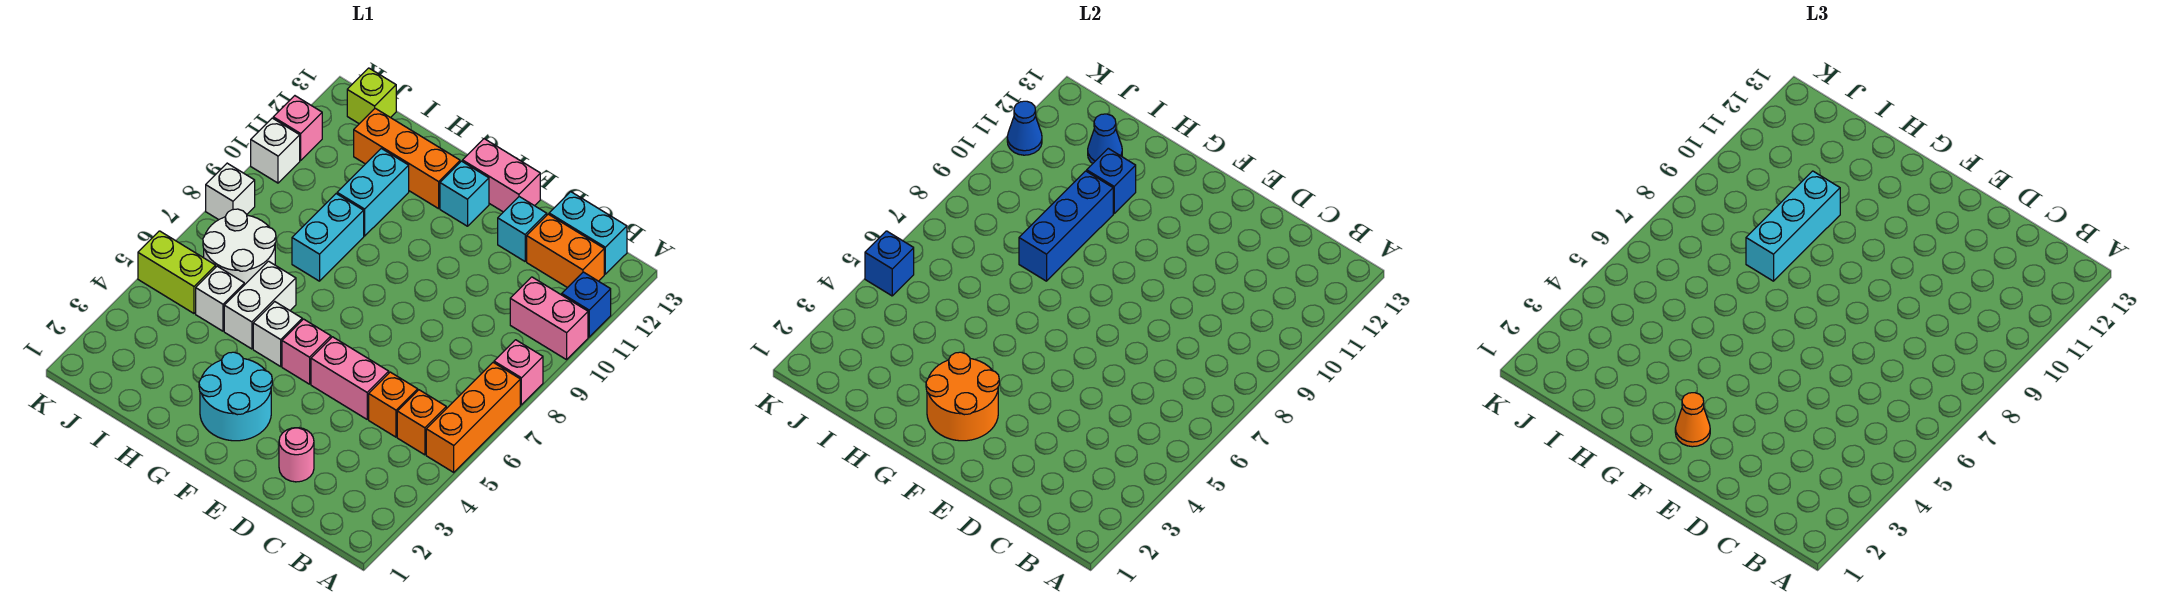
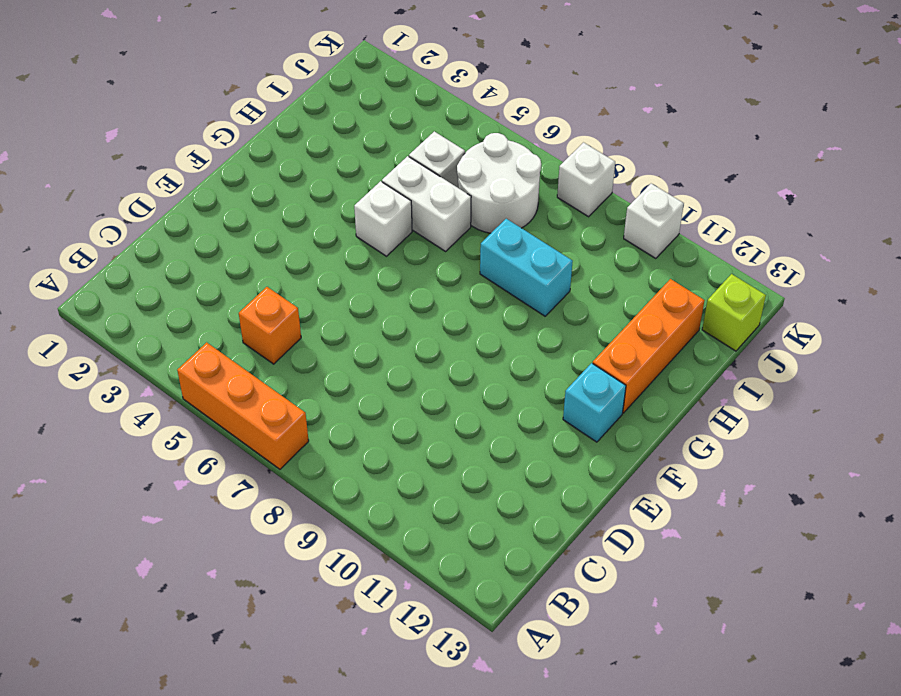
none -> pink brick A8 level 1
none -> pink brick A10:B10 level 1
none -> blue brick A11 level 1
none -> orange brick B5 level 1

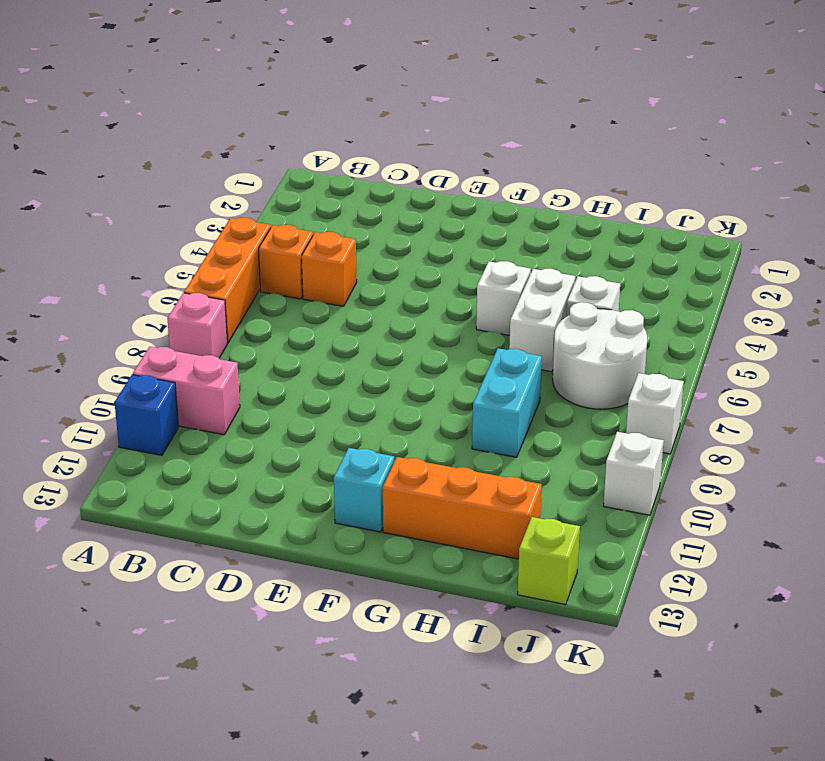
none -> orange brick B12:C12 level 1
none -> cyan brick B13:C13 level 1
none -> pink round brick D2 level 1
none -> pink brick D5:E5 level 1

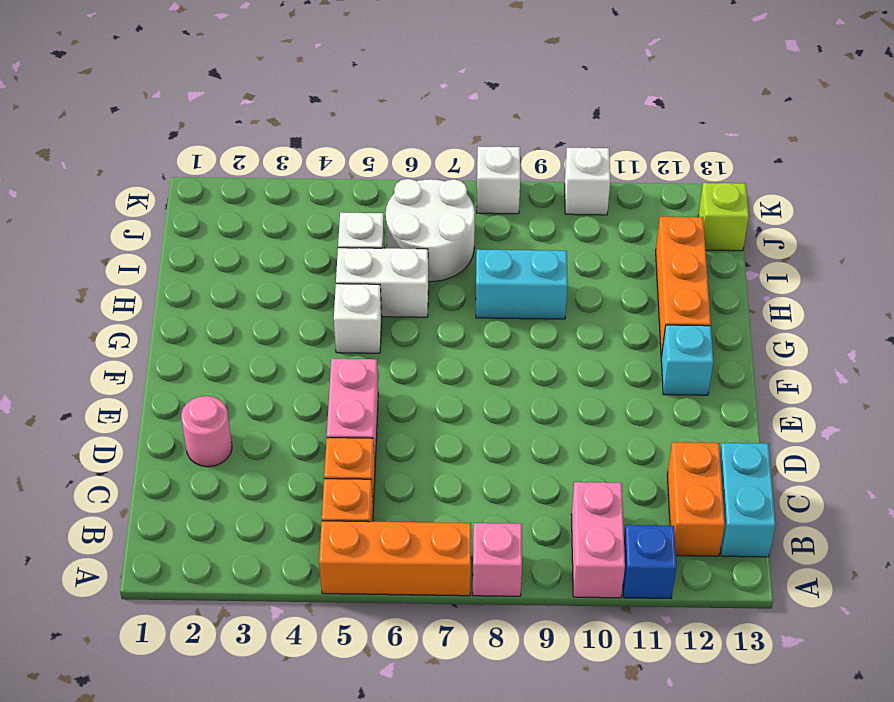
none -> cyan brick D12 level 1
none -> pink brick E13:F13 level 1
none -> cyan round brick F2:G3 level 1
none -> pink brick F5 level 1

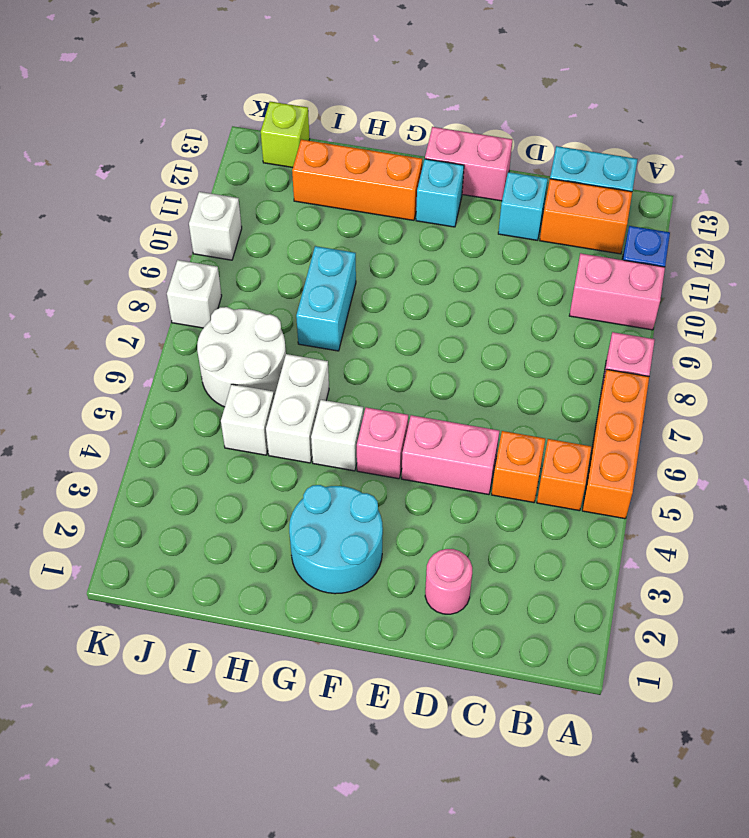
none -> cyan brick H10:H11 level 1
none -> lime brick J5:K5 level 1
none -> pink brick K11 level 1
none -> orange round brick F2:G3 level 2

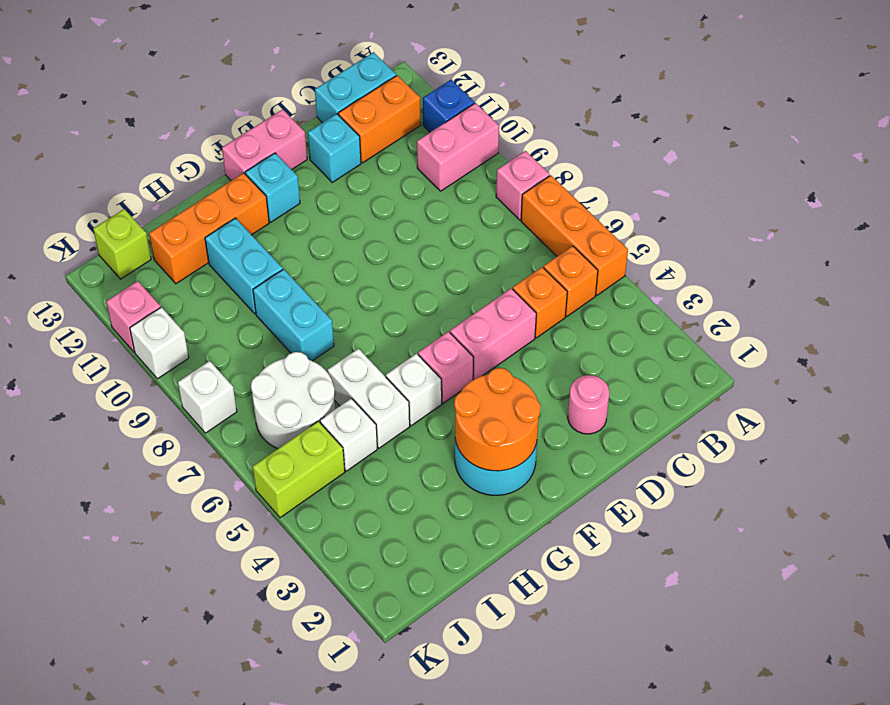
none -> blue brick H8:H10 level 2
none -> blue brick H11 level 2
none -> blue cone I12 level 2
none -> blue brick K5 level 2

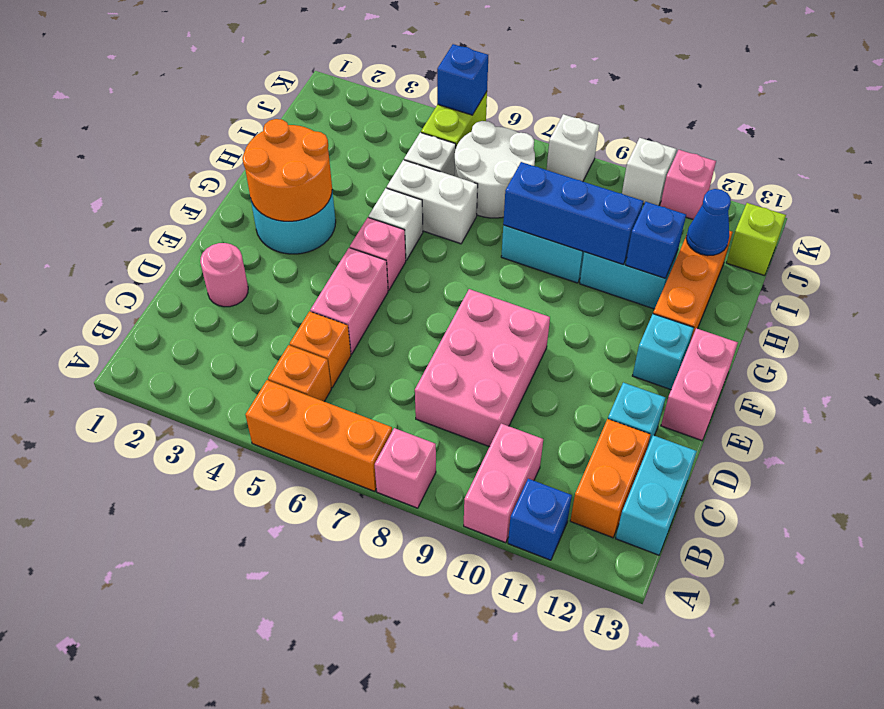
pink brick C8:E9 level 1 -> none
none -> blue cone K11 level 2
none -> orange cone F2 level 3
none -> cyan brick H8:H10 level 3

